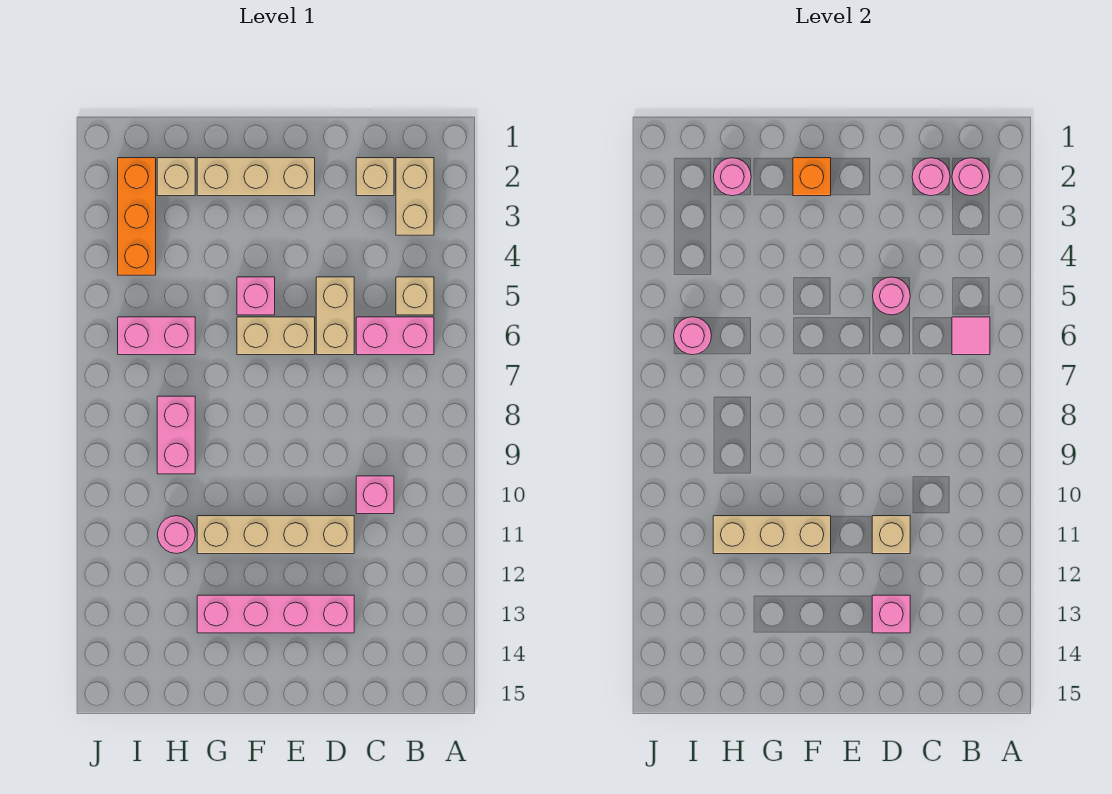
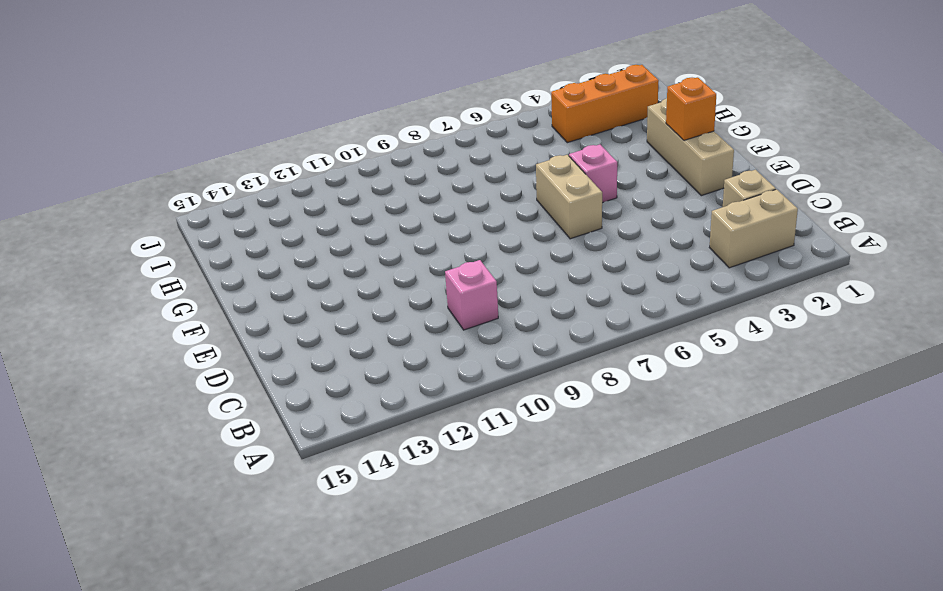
none -> tan brick B5 level 1
none -> pink brick B6:C6 level 1
none -> tan brick D5:D6 level 1

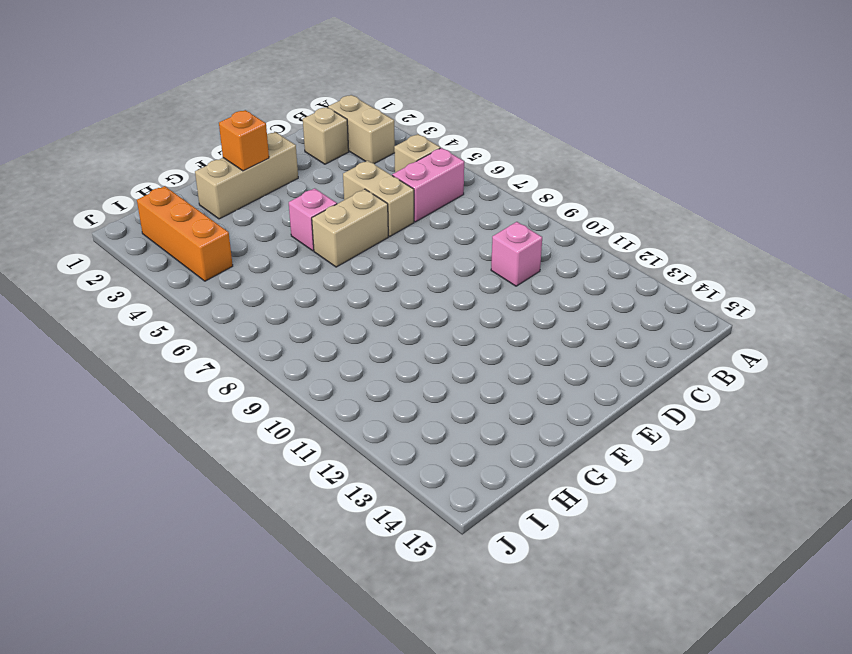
none -> tan brick D11:G11 level 1
none -> pink brick D13:G13 level 1
none -> tan brick H2 level 1

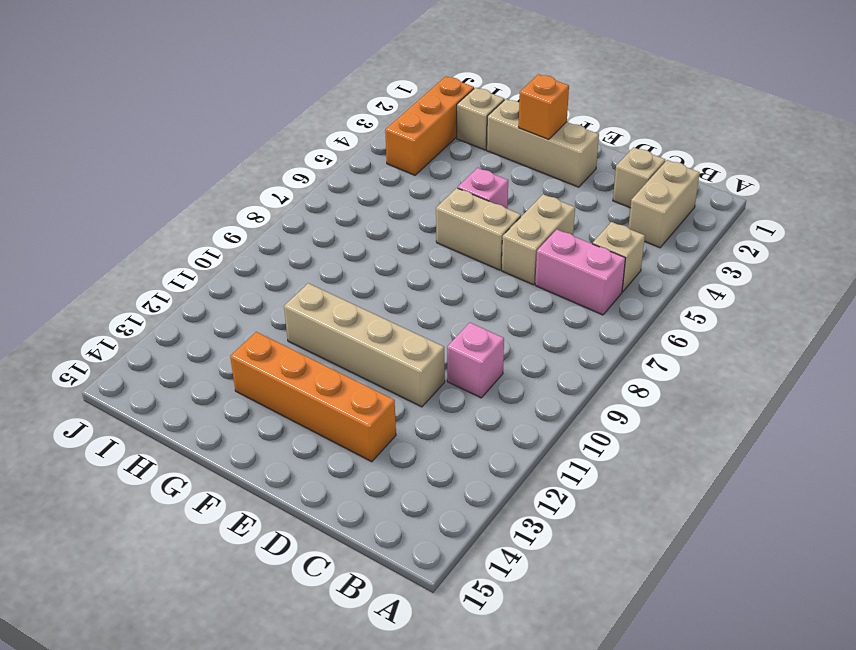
orange brick D13:G13 level 1 -> pink brick D13:G13 level 1
none -> pink brick H6:I6 level 1
none -> pink brick H8:H9 level 1
none -> pink round brick H11 level 1

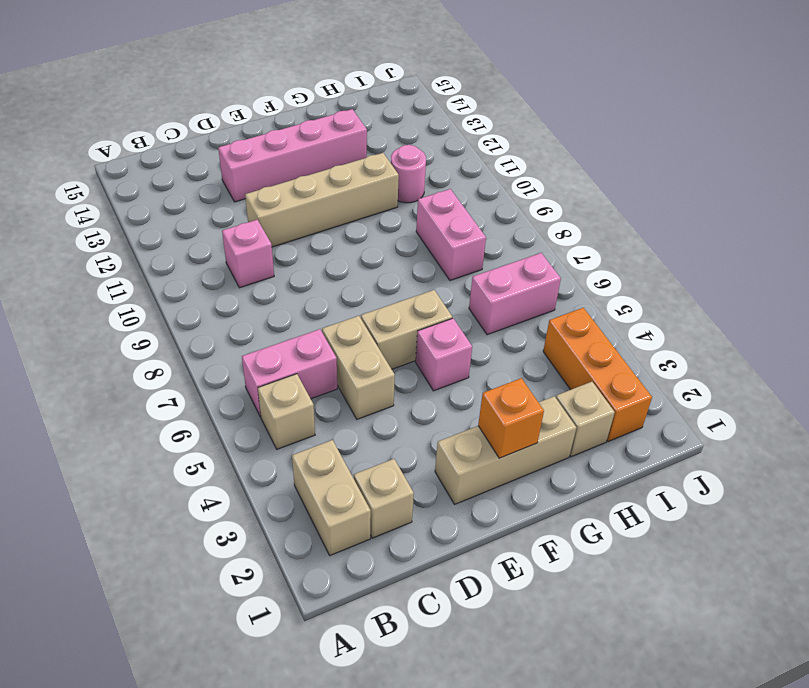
none -> pink round brick B2 level 2
none -> pink tile B6 level 2
none -> pink round brick C2 level 2

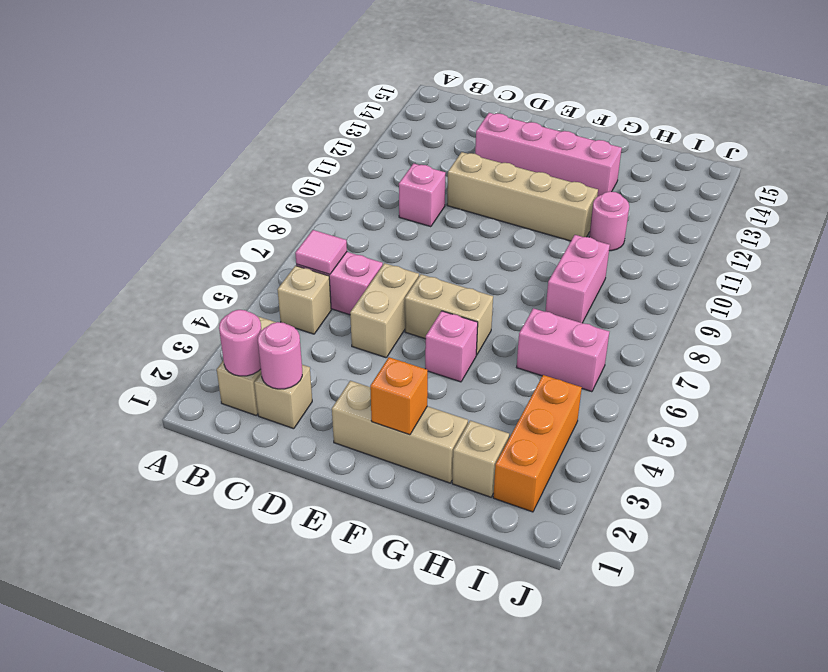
none -> pink round brick D5 level 2
none -> tan brick D11 level 2
none -> pink brick D13 level 2

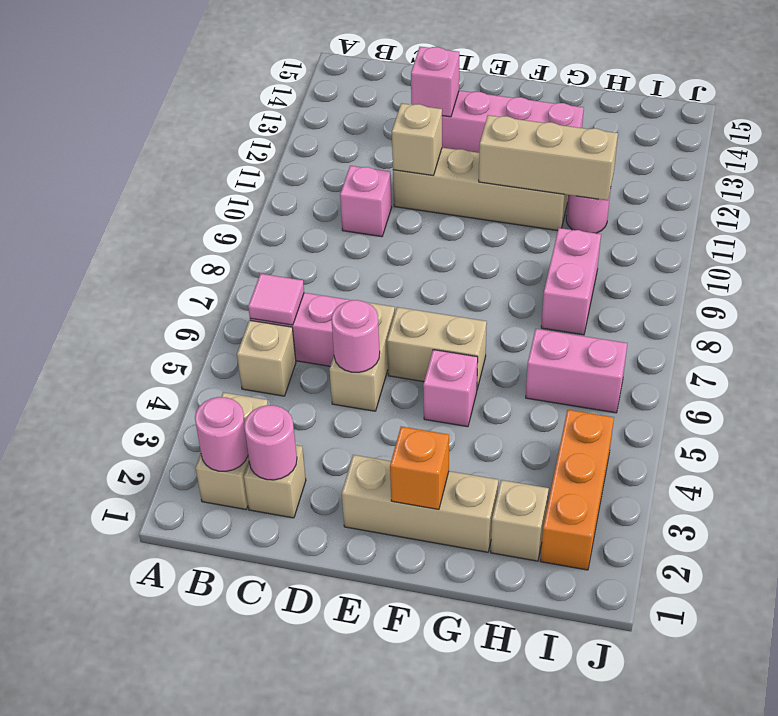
none -> pink round brick H2 level 2
none -> pink round brick I6 level 2

